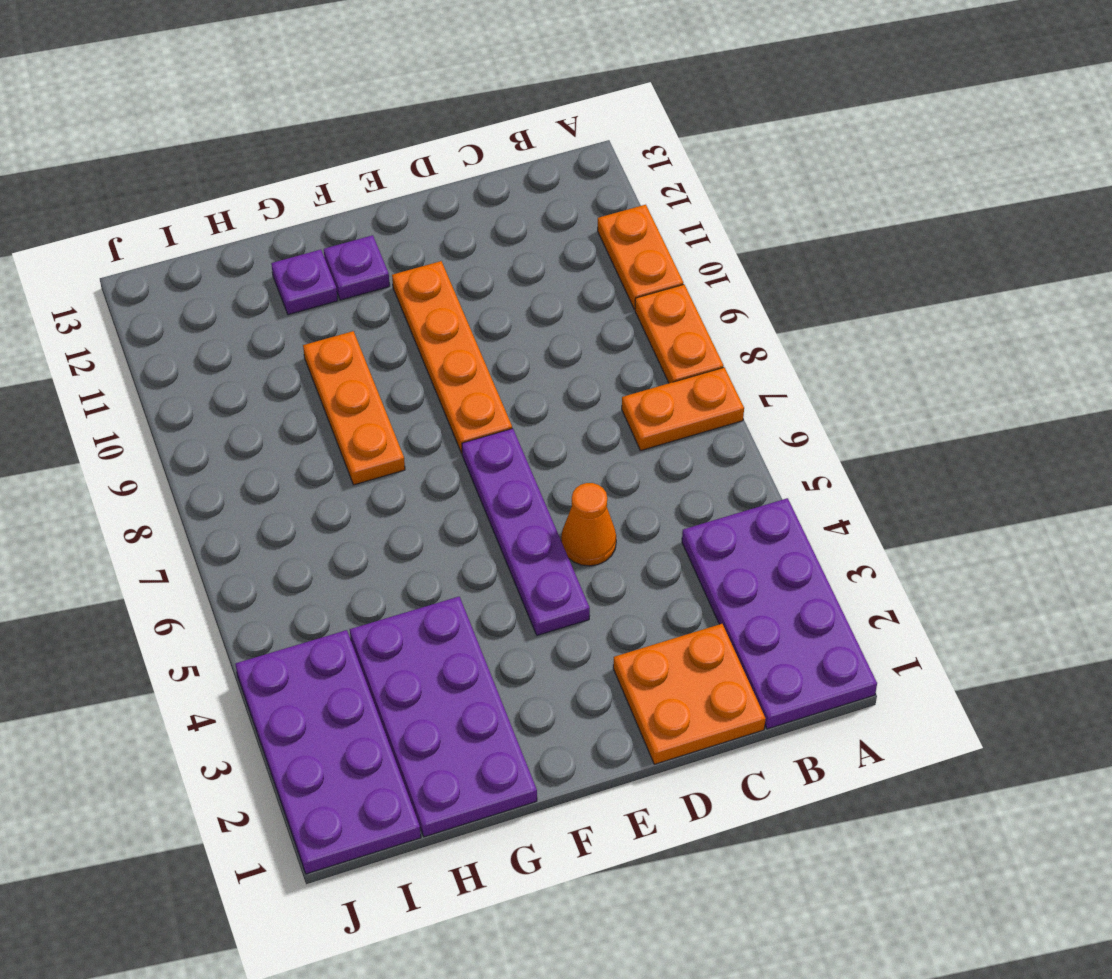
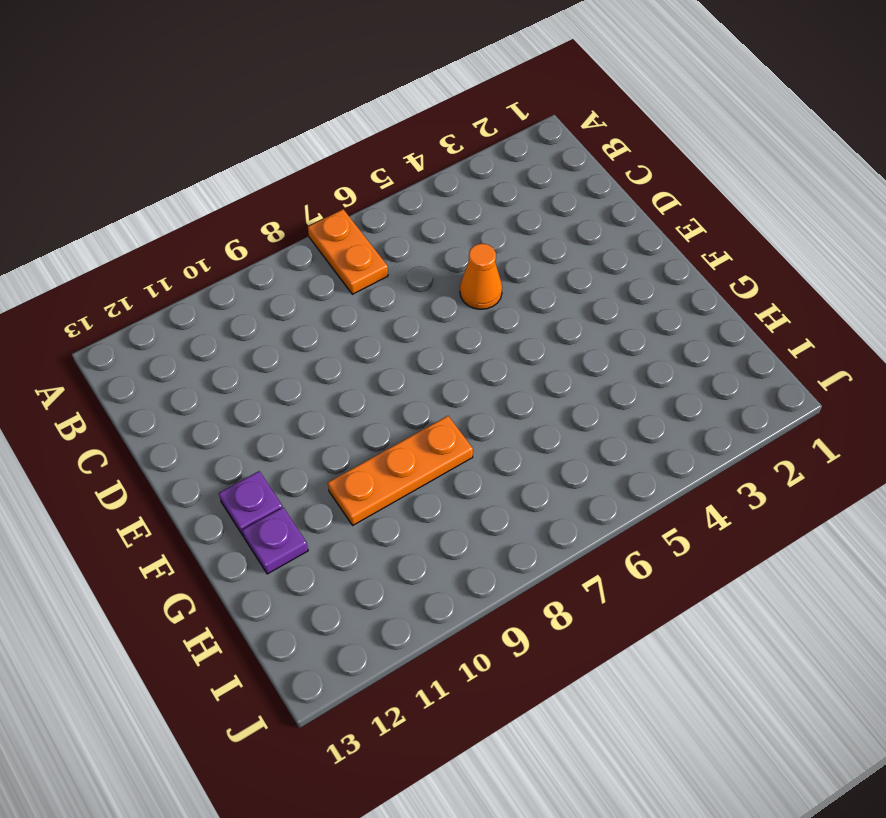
none -> purple plate A1:B4 level 1
none -> orange plate A8:A9 level 1
none -> orange plate A10:A11 level 1

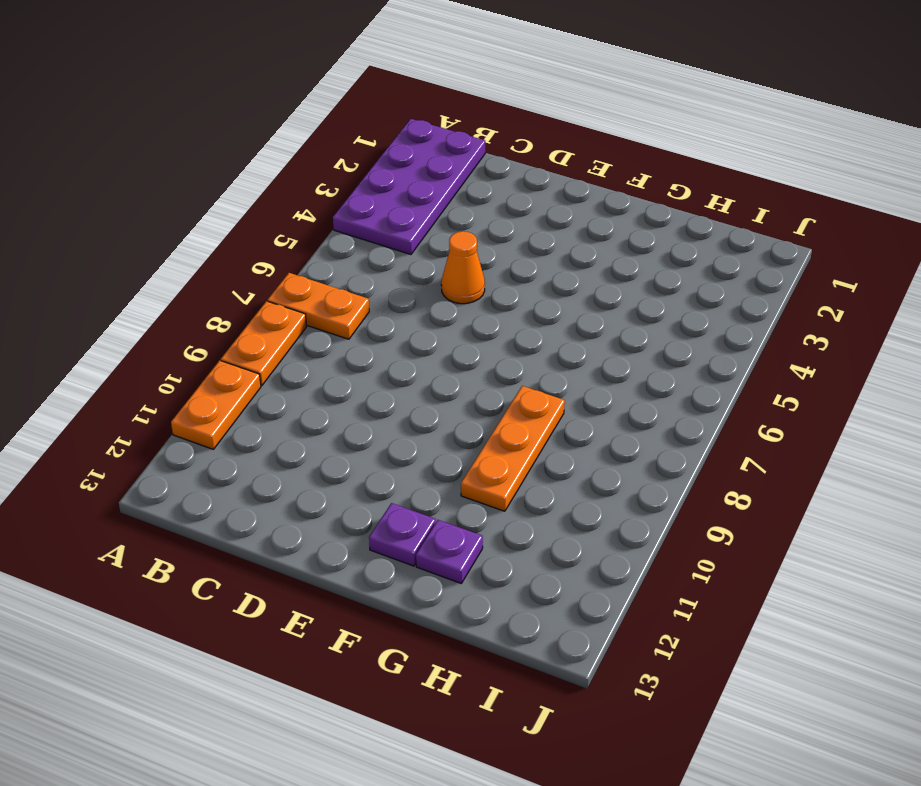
none -> orange plate C1:D2 level 1
none -> purple plate E4:E7 level 1
none -> orange plate E8:E11 level 1

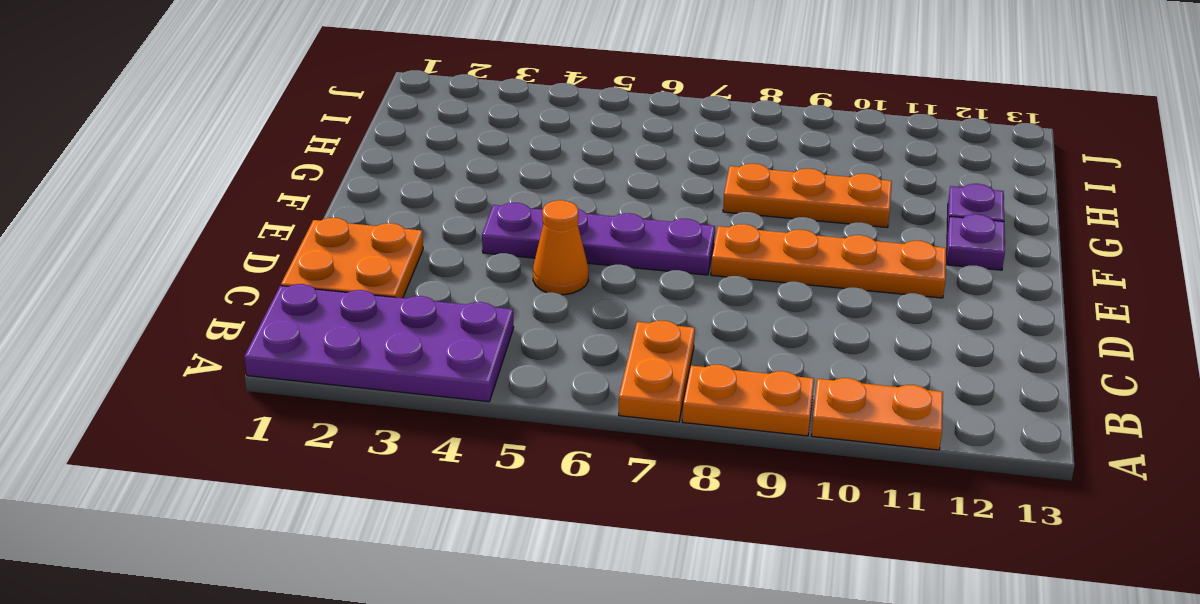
none -> purple plate G1:H4 level 1
none -> purple plate I1:J4 level 1

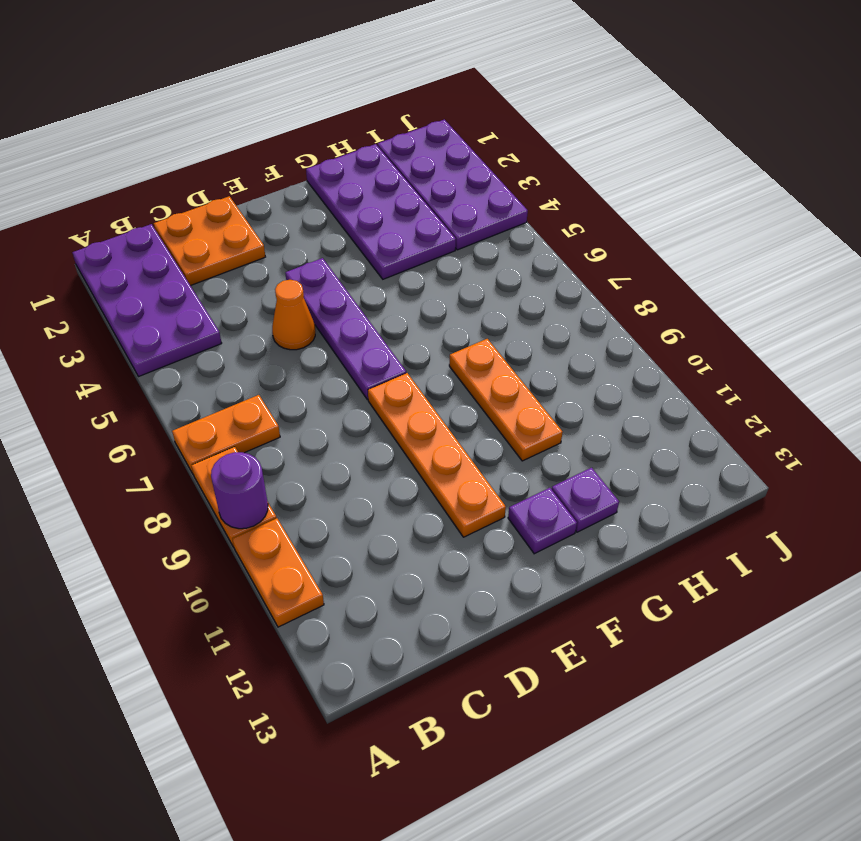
purple round brick A9 level 2 -> none

